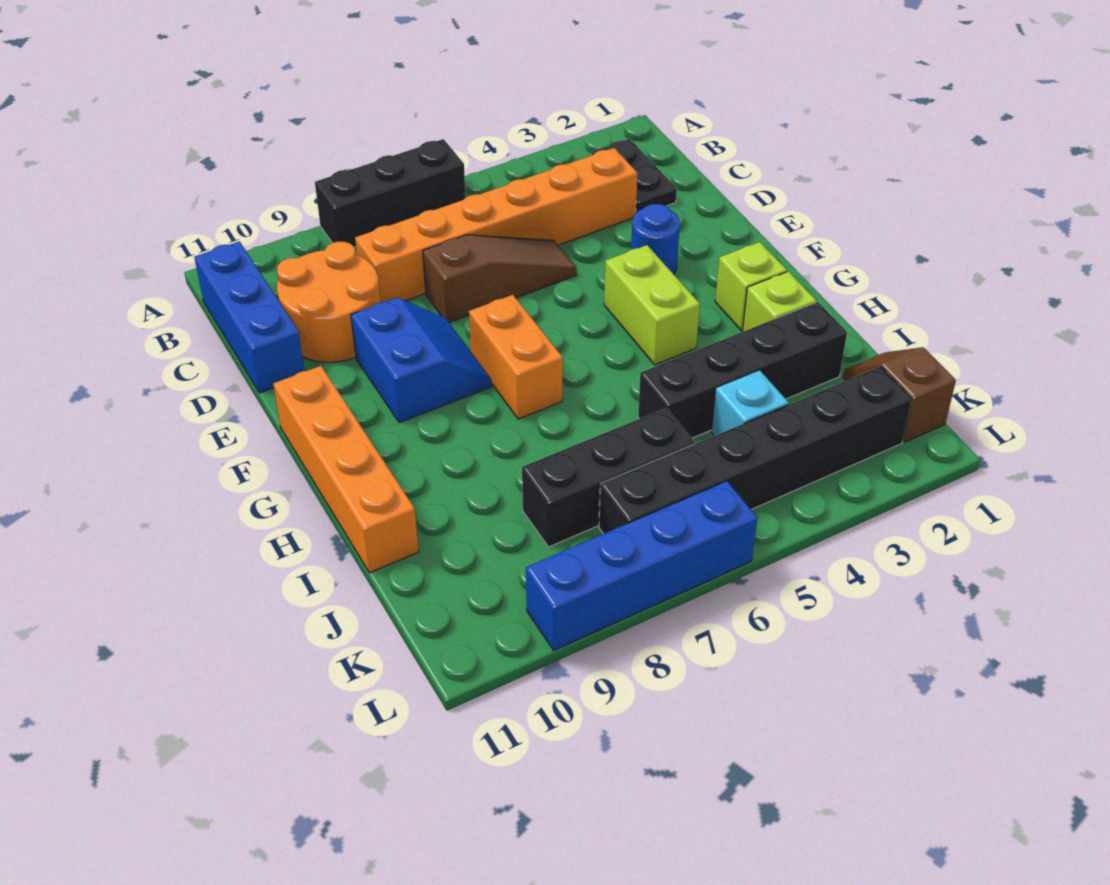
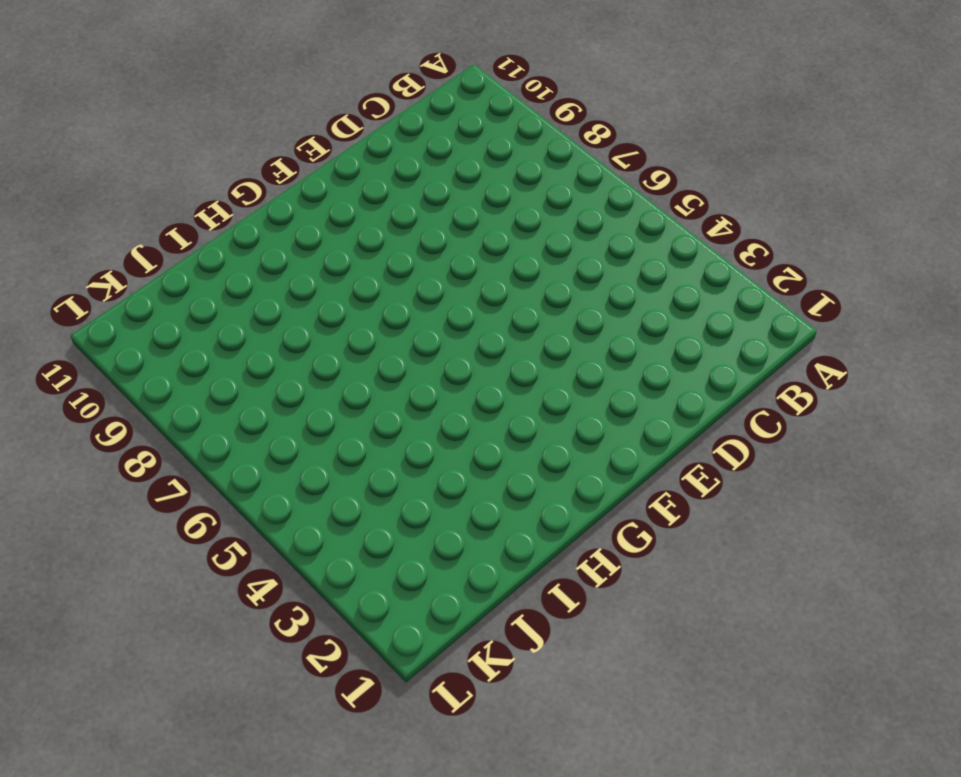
none -> black brick A6:A8 level 1
none -> black plate B2:C2 level 1
none -> blue brick B11:D11 level 1

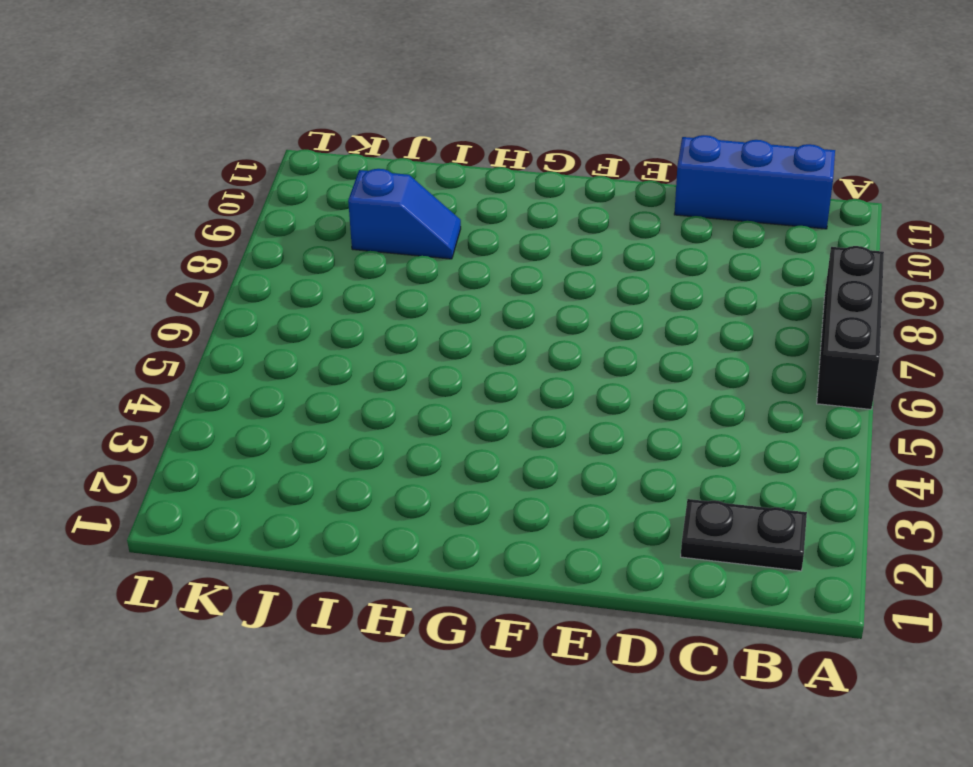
blue slope I9:J9 level 1 top J -> none
none -> orange brick C3:C8 level 1
none -> orange round brick C9:D10 level 1
none -> brown slope D5:D7 level 1 top 7

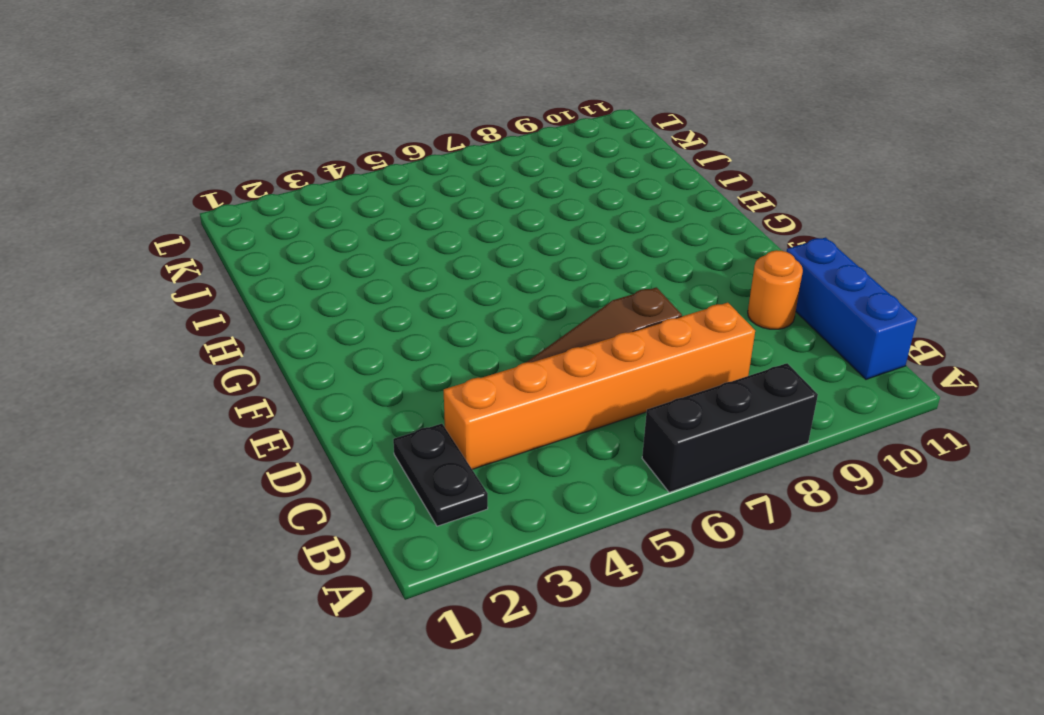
orange round brick D10 level 1 -> orange round brick C9:D10 level 1
none -> blue round brick E3 level 1
none -> blue slope E8:F9 level 1 top 9
none -> lime brick F4:G4 level 1

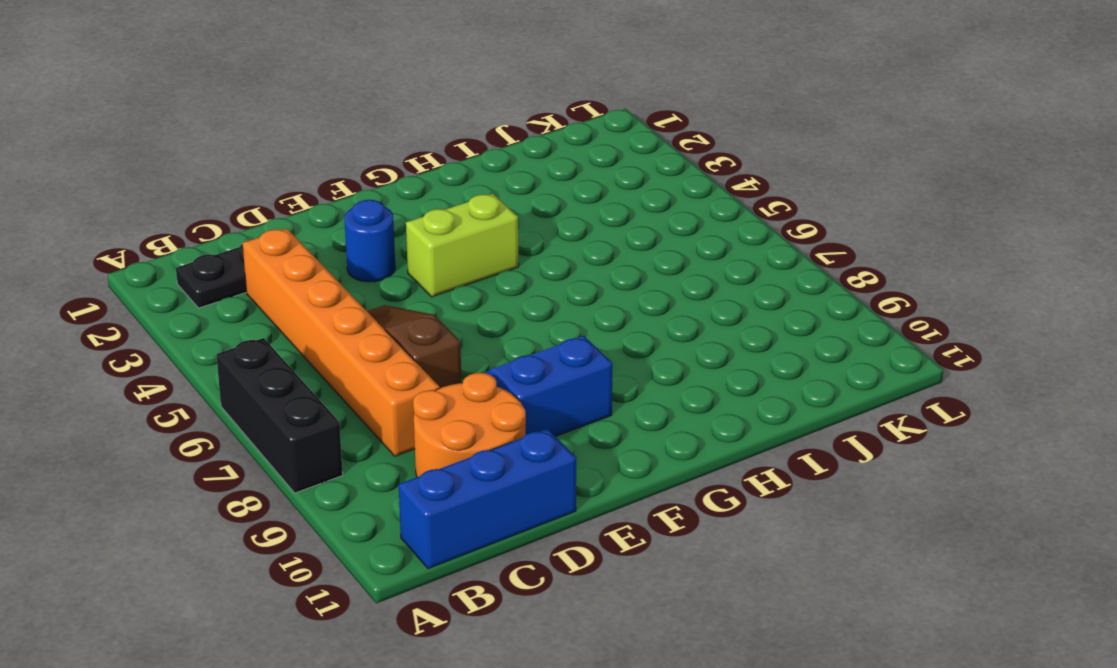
none -> orange brick F7:G7 level 1
none -> orange brick F11:I11 level 1
none -> lime brick G2 level 1

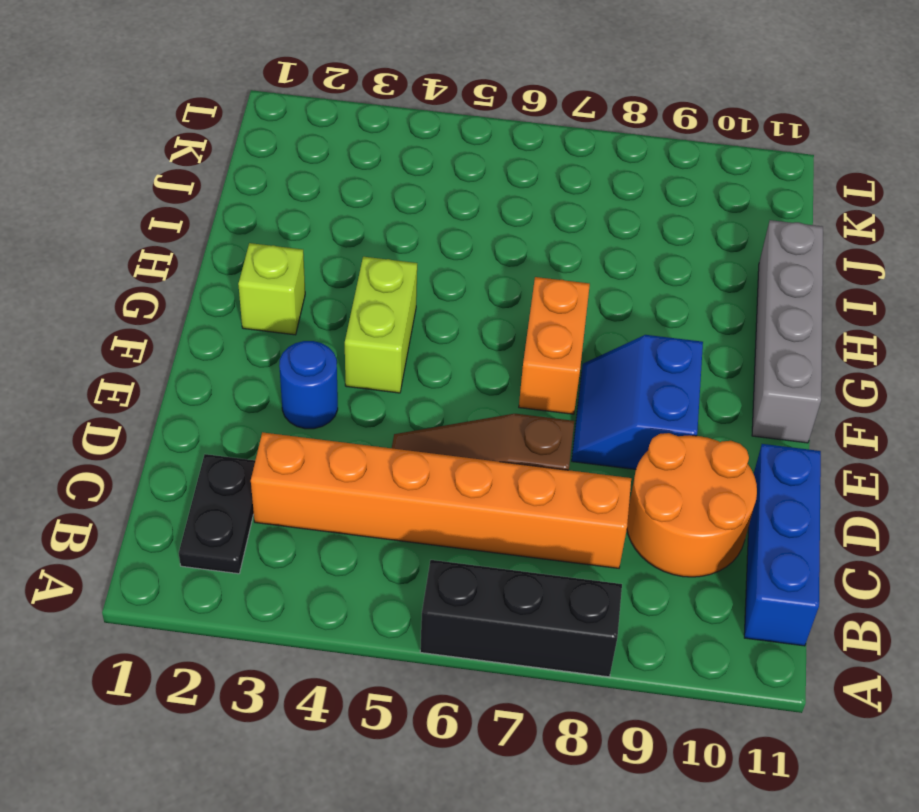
grey brick F11:I11 level 1 -> orange brick F11:I11 level 1
none -> lime brick H2 level 1
none -> black brick I2:I5 level 1
none -> brown slope J1:K1 level 1 top K

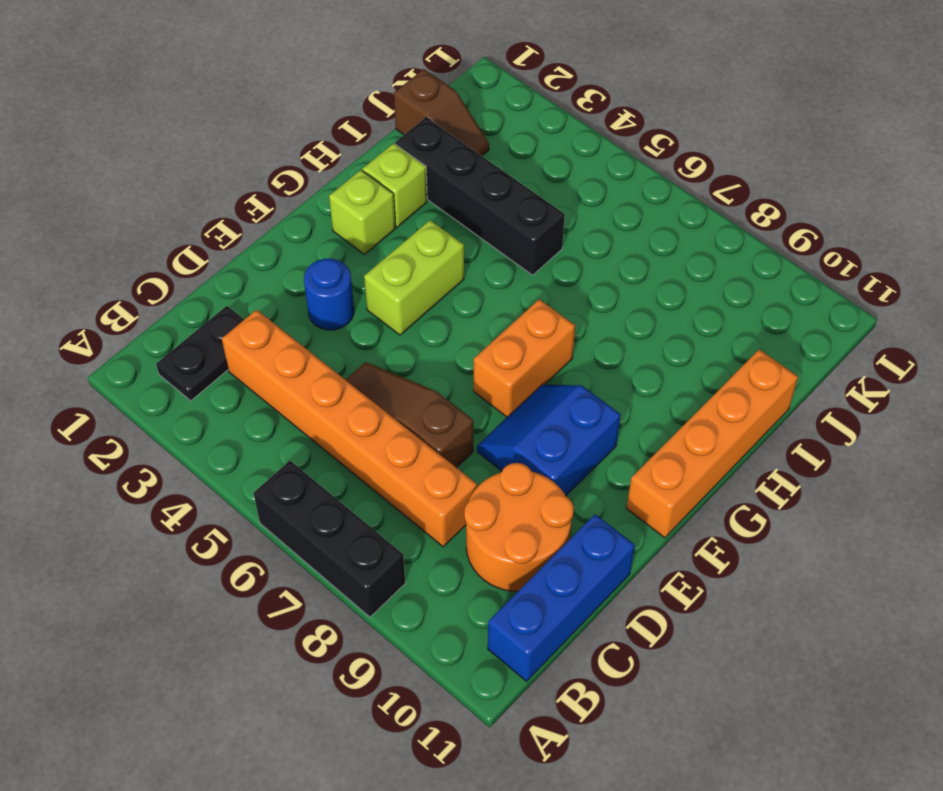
brown slope J1:J2 level 1 top 1 -> brown slope J1:K1 level 1 top K
none -> cyan brick J4 level 1
none -> black brick J6:J8 level 1
none -> black brick K2:K7 level 1

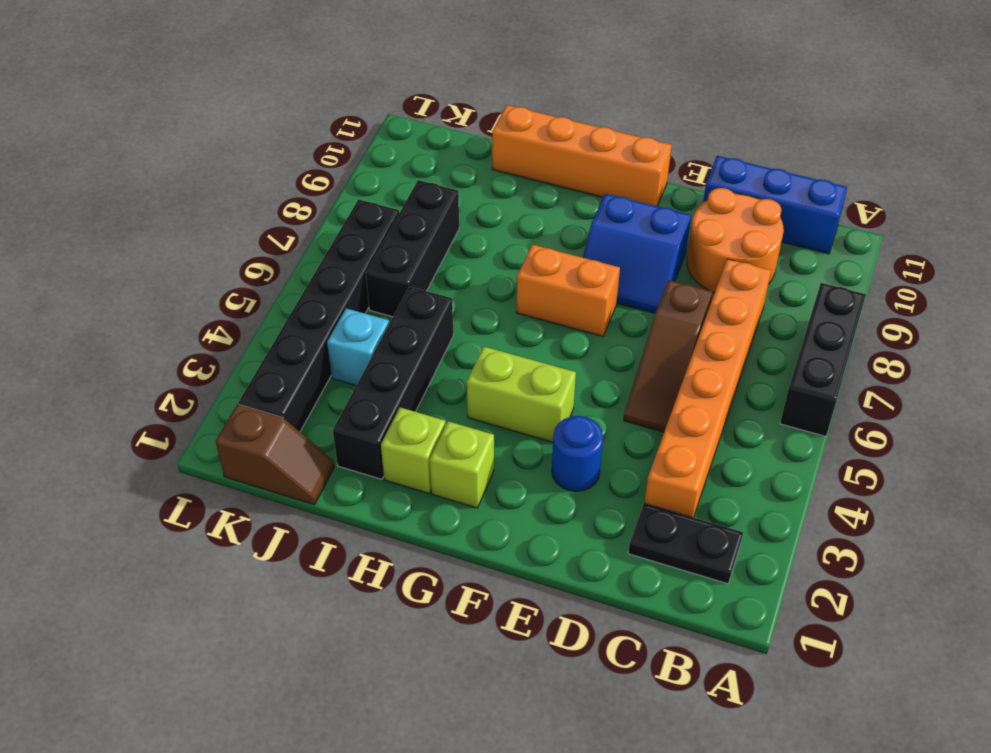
none -> blue brick L6:L9 level 1

